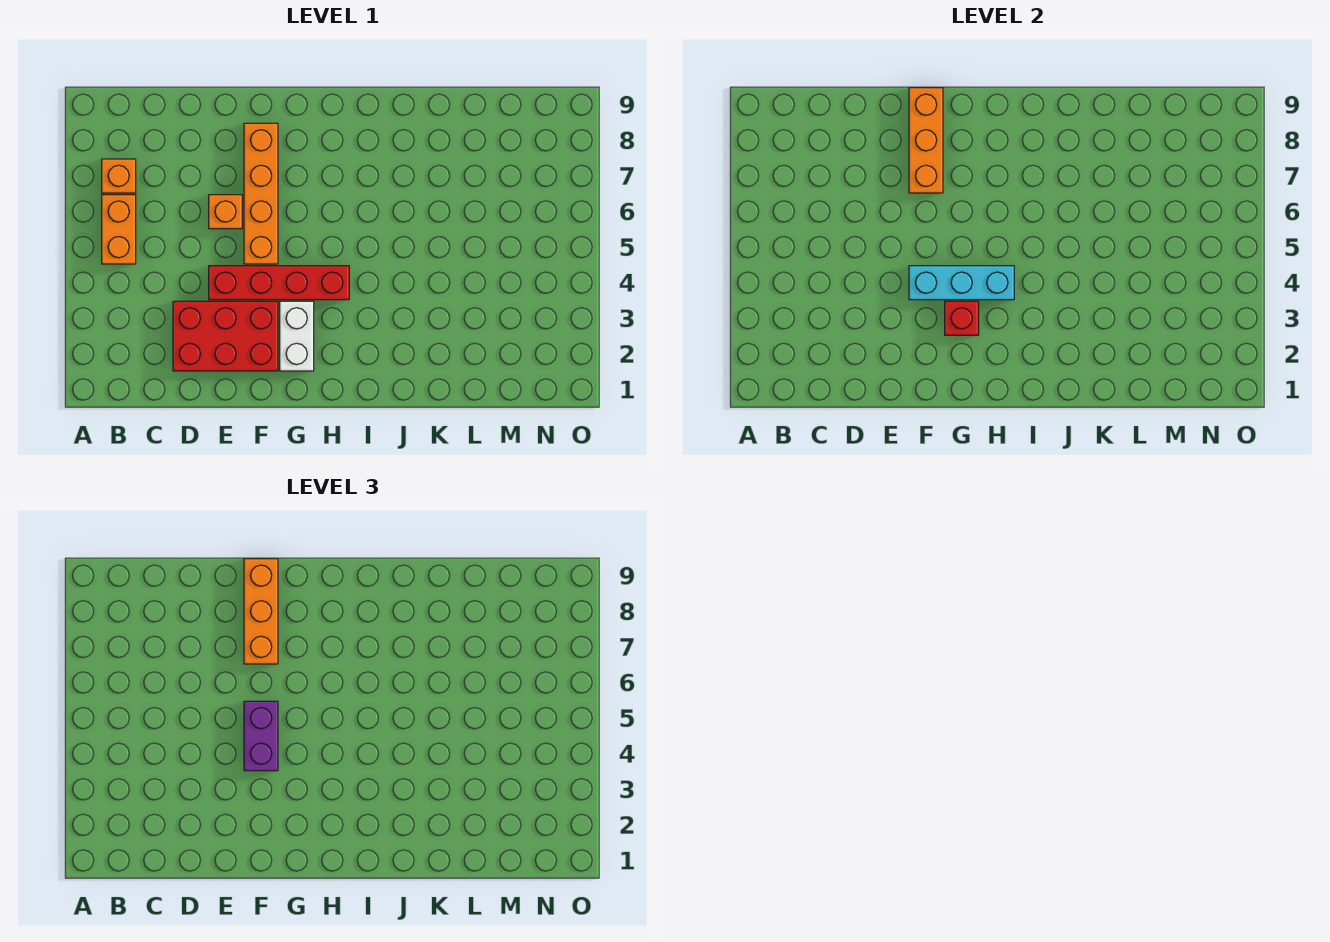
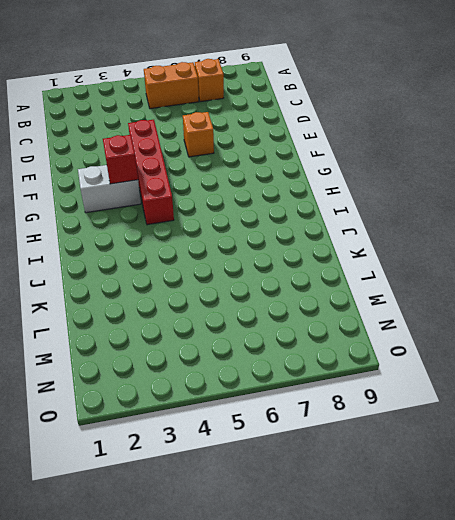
none -> red brick D2:F3 level 1
none -> orange brick F5:F8 level 1
none -> cyan brick F4:H4 level 2

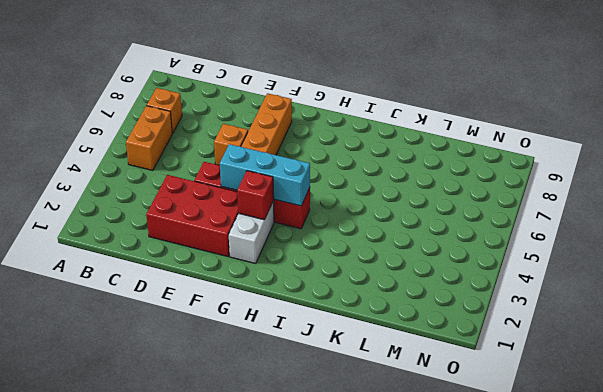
none -> orange brick F7:F9 level 2
none -> purple brick F4:F5 level 3
none -> orange brick F7:F9 level 3

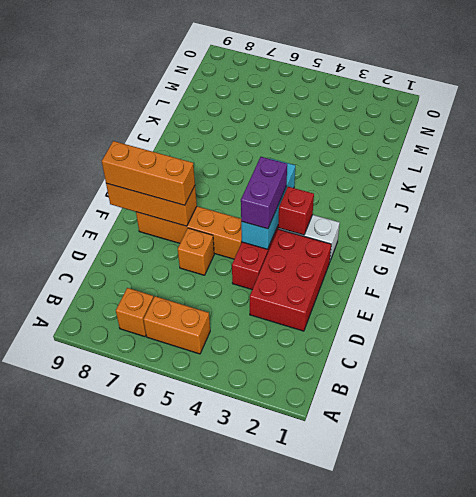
purple brick F4:G4 level 3 -> purple brick F4:F5 level 3

